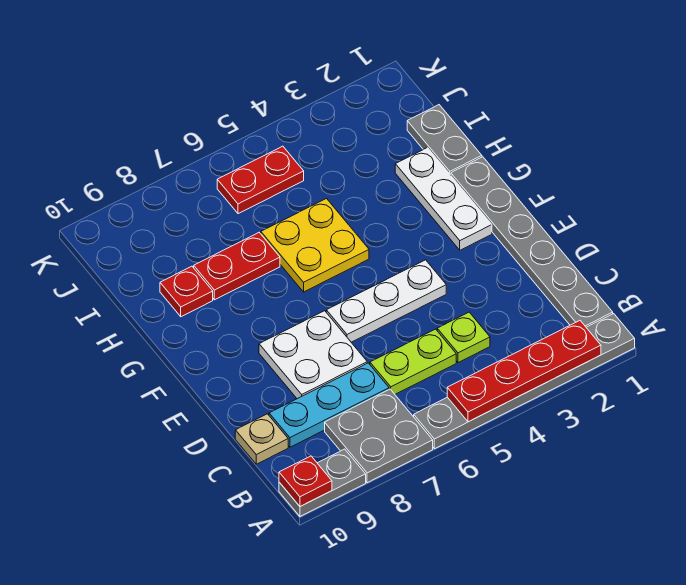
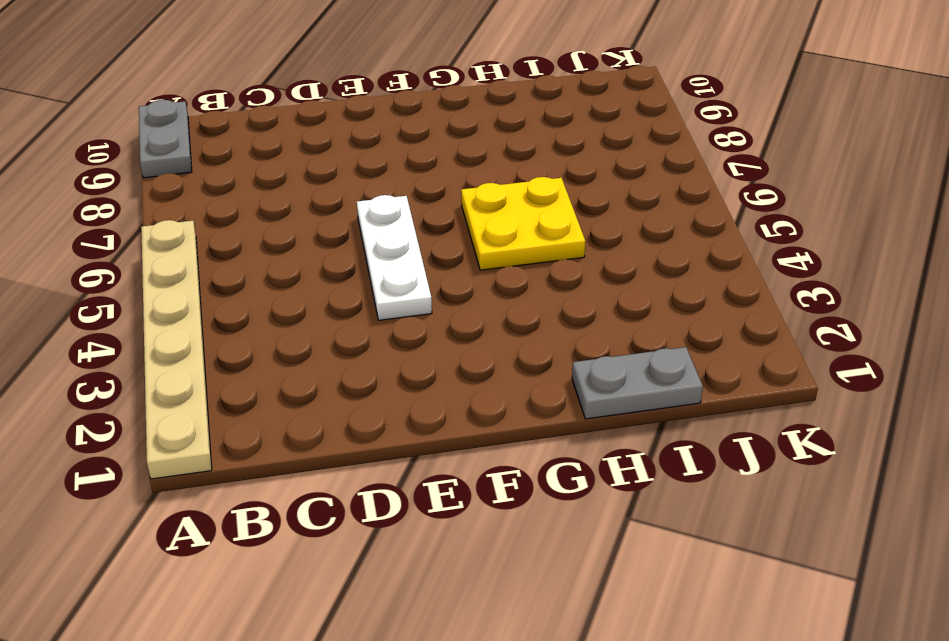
tan plate A1:A6 level 1 -> grey plate A1:A6 level 1
none -> grey plate A7:B8 level 1
none -> grey plate B1:G1 level 1
none -> lime plate C4 level 1

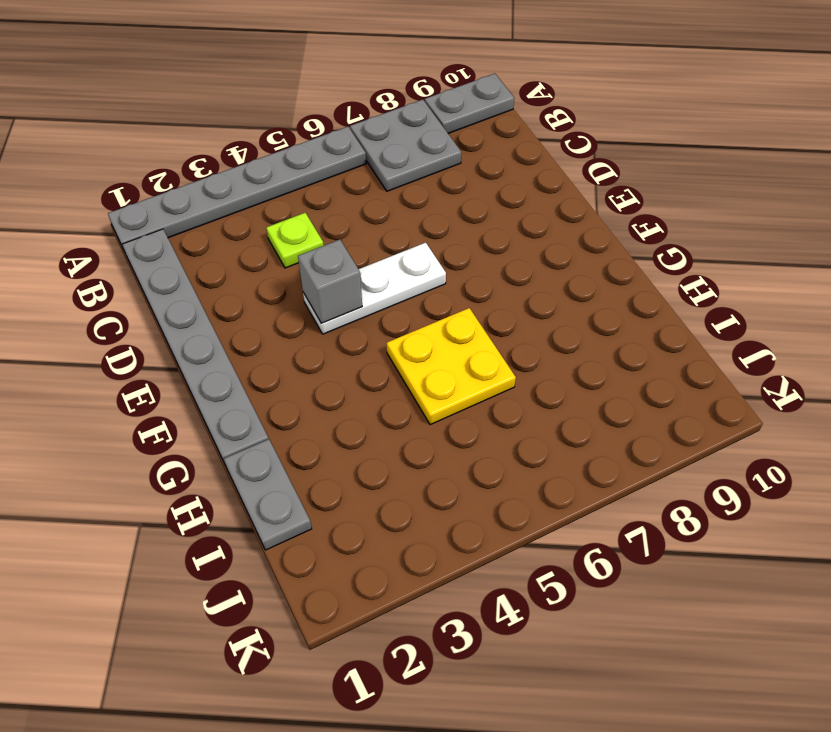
grey brick E4 level 2 -> none
none -> lime plate C5:C6 level 1
none -> cyan plate C7:C9 level 1
none -> tan plate C10 level 1

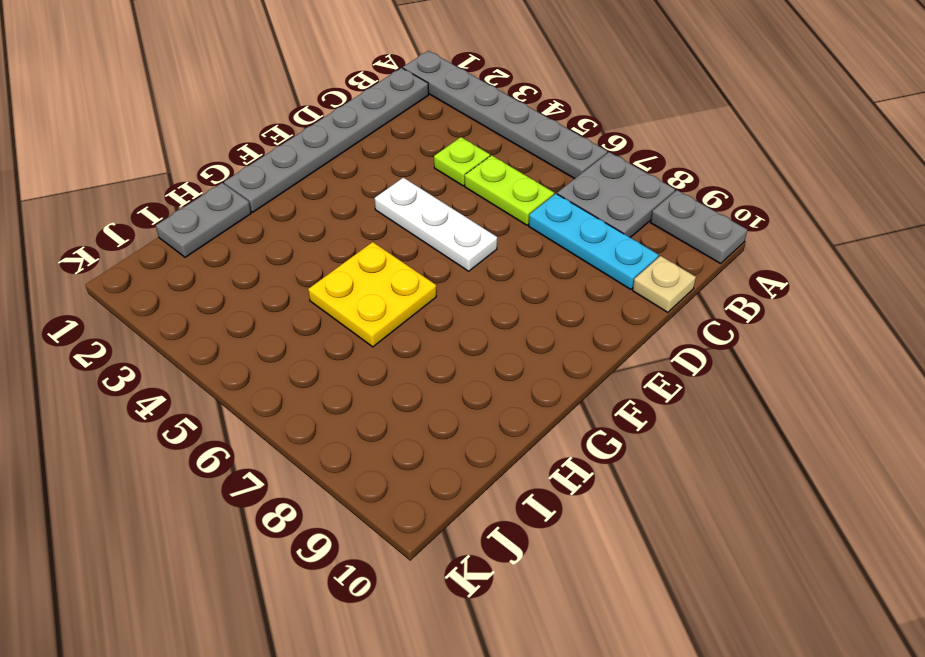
none -> white plate D7:E8 level 1
none -> white plate F2:H2 level 1
none -> red plate H7:H8 level 1

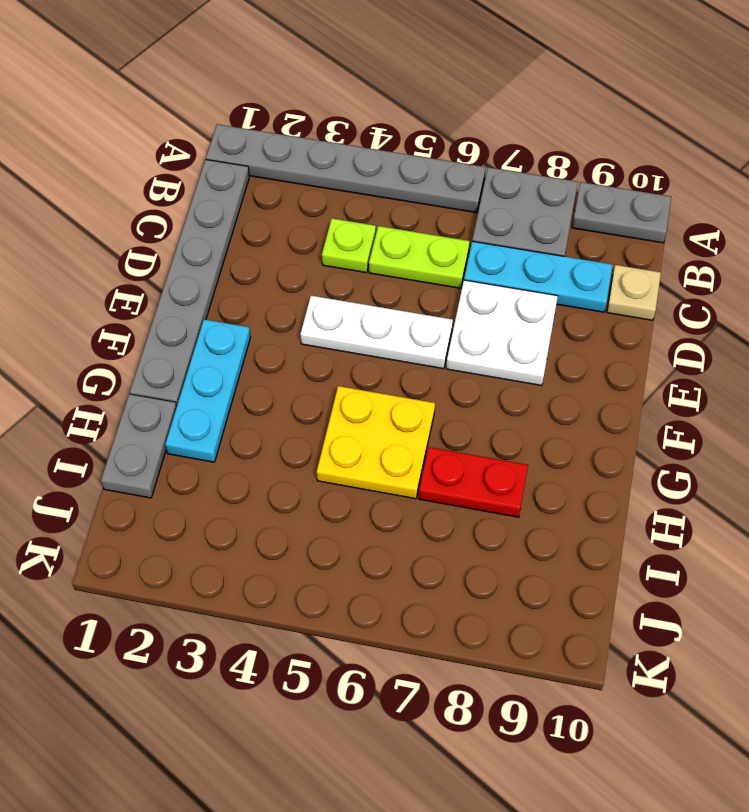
cyan plate F2:H2 level 1 -> white plate F2:H2 level 1
none -> red plate H9 level 1
none -> red plate J5:J6 level 1
none -> red plate A2:A5 level 2

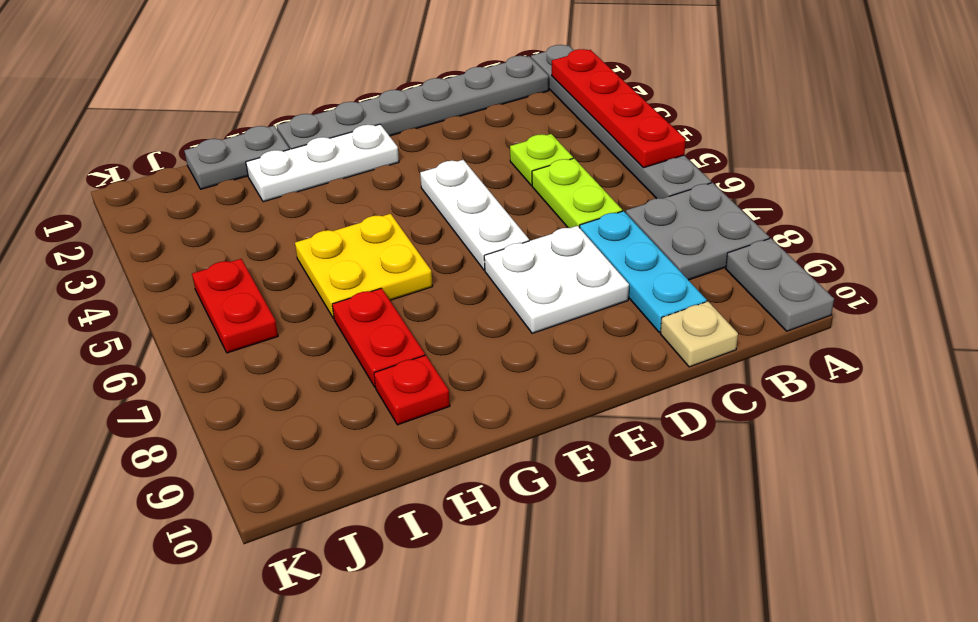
none -> red plate A10 level 2

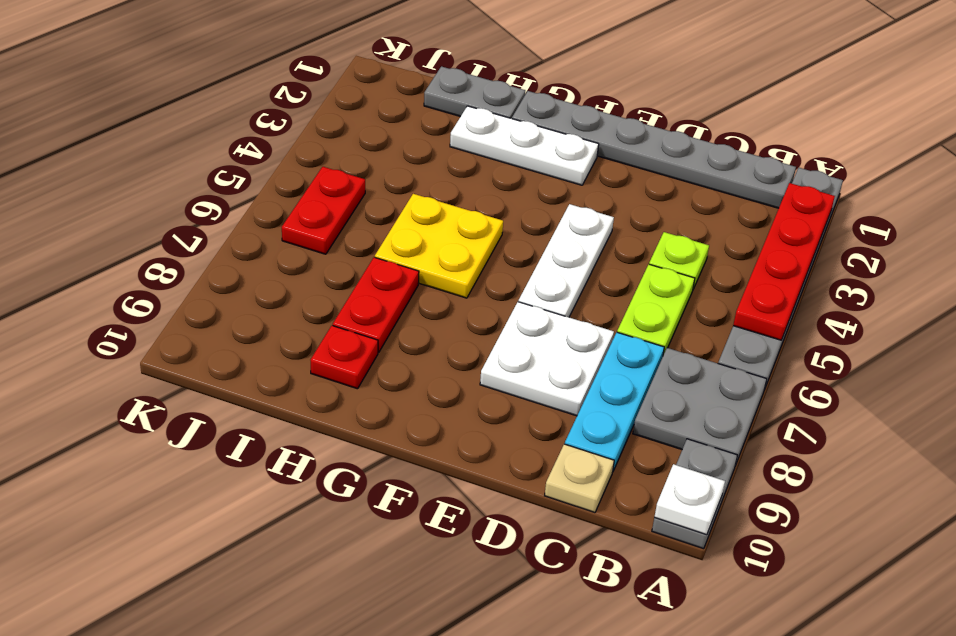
white plate A10 level 2 -> red plate A10 level 2

